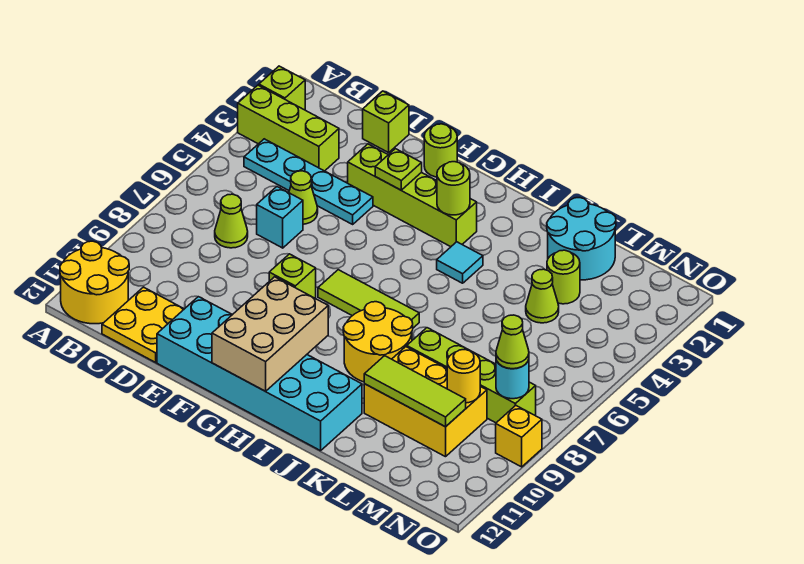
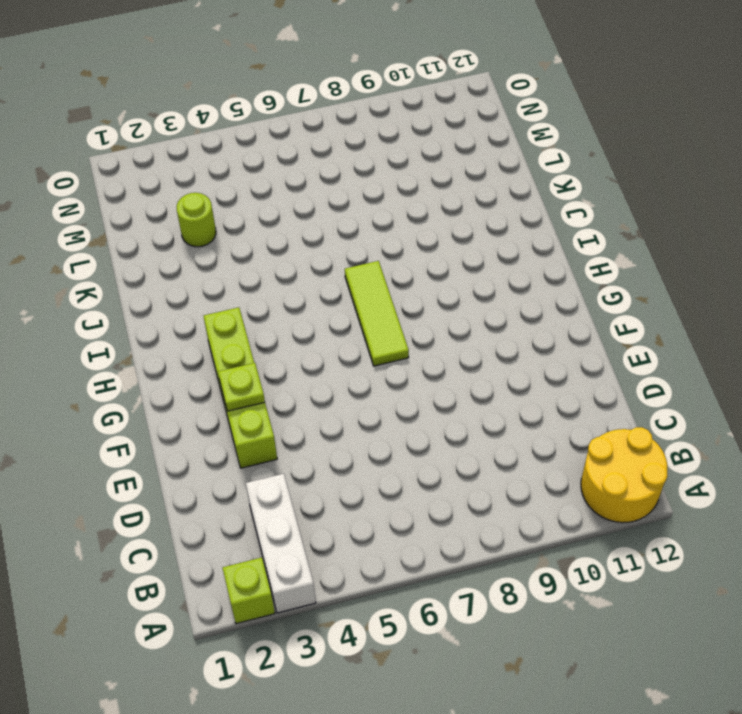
white brick A3:C3 level 1 -> lime brick A3:C3 level 1
none -> cyan plate B4:E4 level 1
none -> lime cone C7 level 1
none -> yellow plate C11:D12 level 1

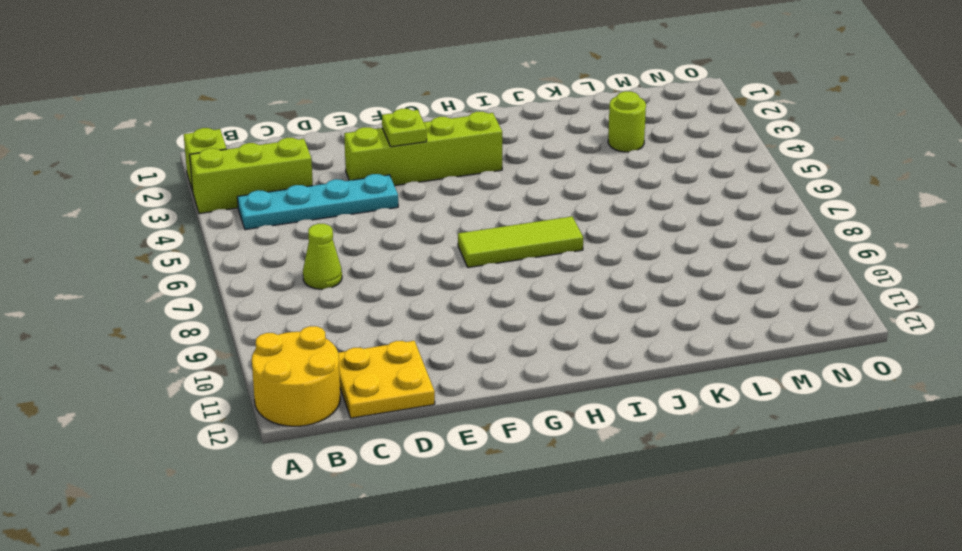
none -> lime brick D1 level 1
none -> lime cone D5 level 1
none -> cyan brick D6 level 1

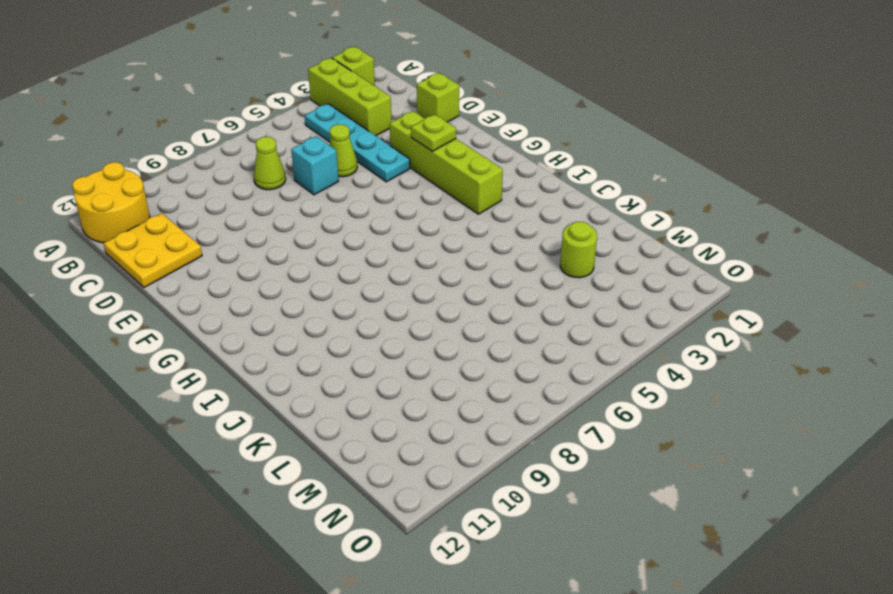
none -> cyan brick E11:J12 level 1
none -> lime round brick F1 level 1
none -> lime brick F8 level 1

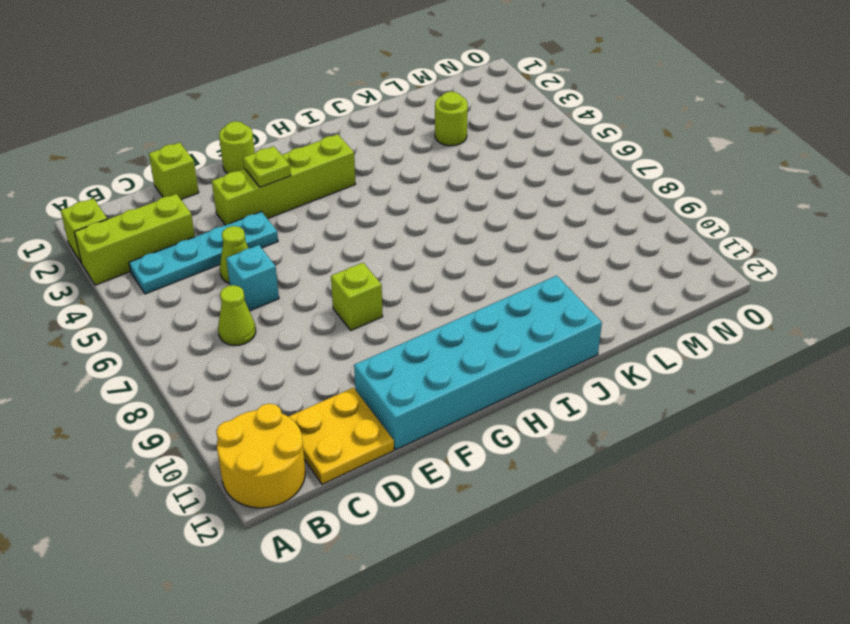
none -> lime tile G7:I7 level 1
none -> cyan tile I4 level 1
none -> yellow round brick I8:J9 level 1

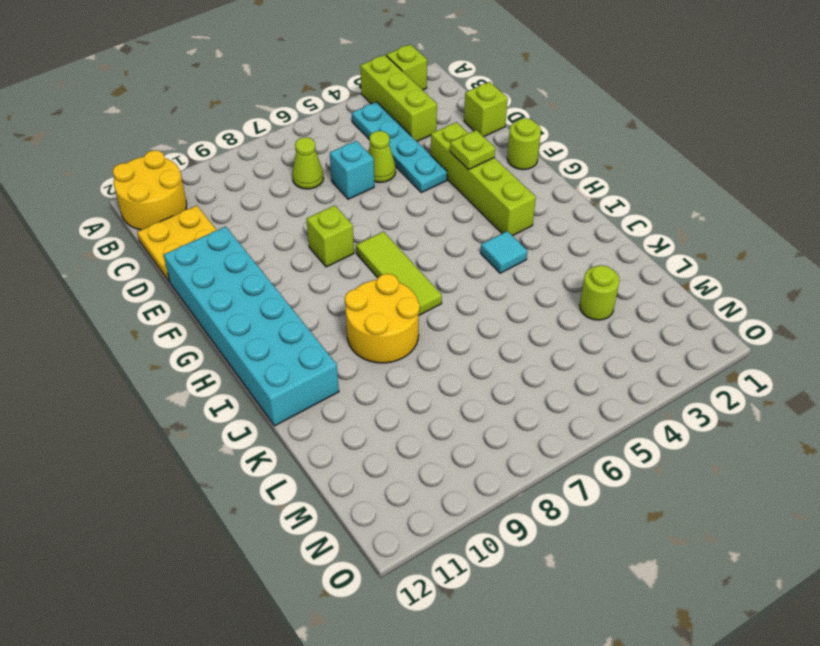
none -> cyan round brick K1:L2 level 1
none -> lime brick K8:N8 level 1
none -> yellow brick K9:M10 level 1

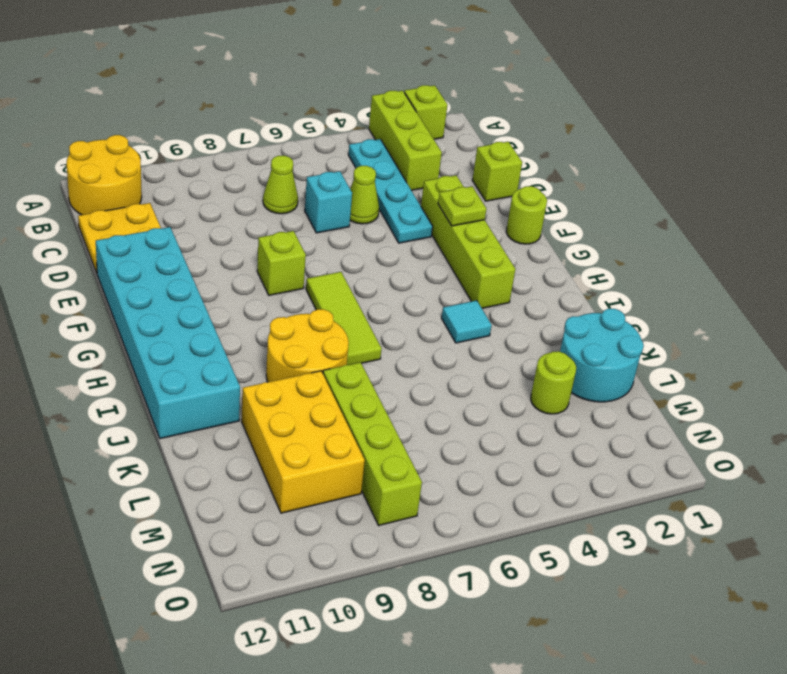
none -> lime cone L4 level 1
none -> yellow brick O9 level 1
none -> tan brick G10:H12 level 2

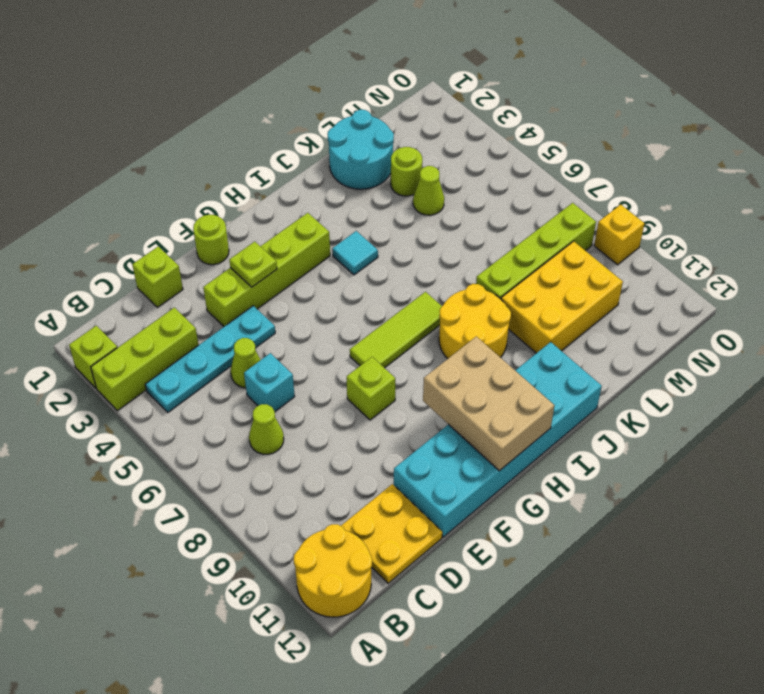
none -> lime round brick H3 level 2
none -> lime tile K10:M10 level 2
none -> yellow round brick M9 level 2

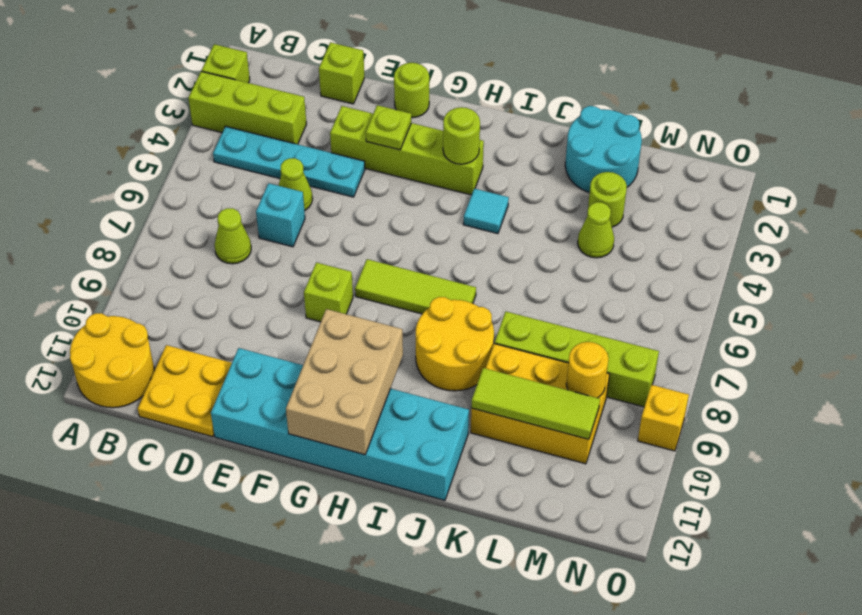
none -> cyan round brick N8 level 2
none -> lime cone N8 level 3

